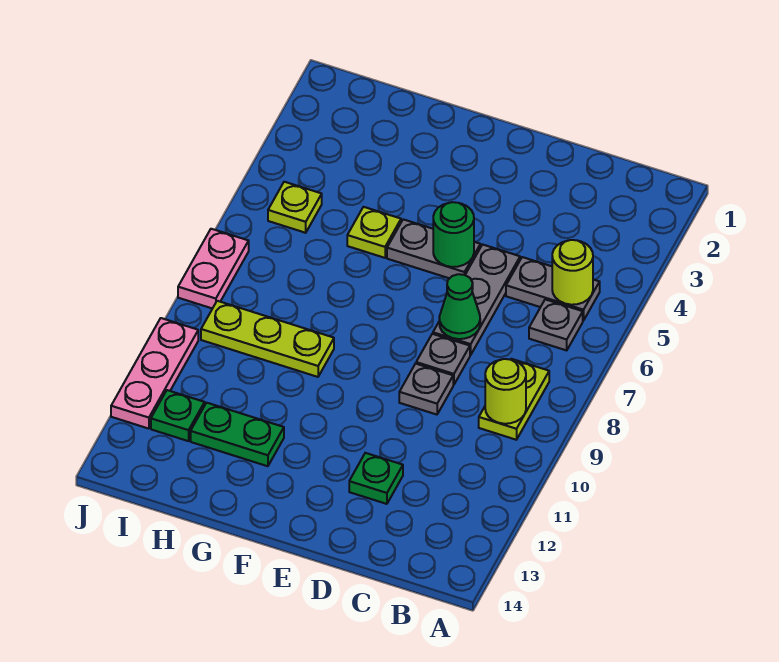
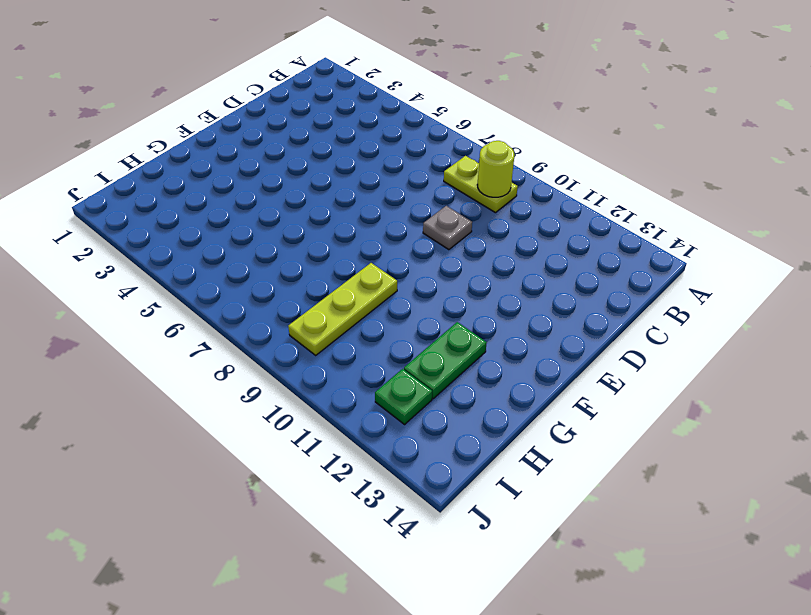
none -> grey plate B5:C5 level 1
none -> grey plate B6 level 1
none -> grey plate D5:D7 level 1

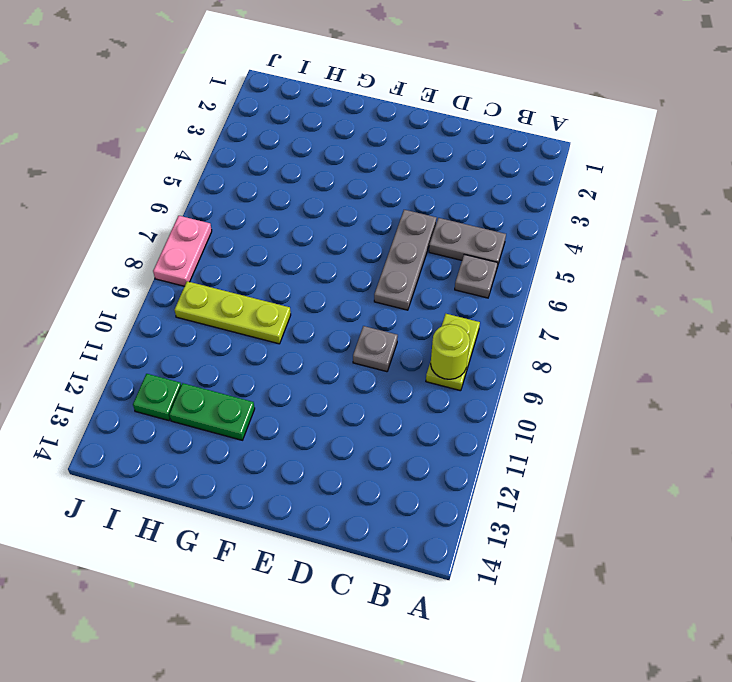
none -> grey plate D8 level 1
none -> green plate D12 level 1
none -> grey plate E5:F5 level 1

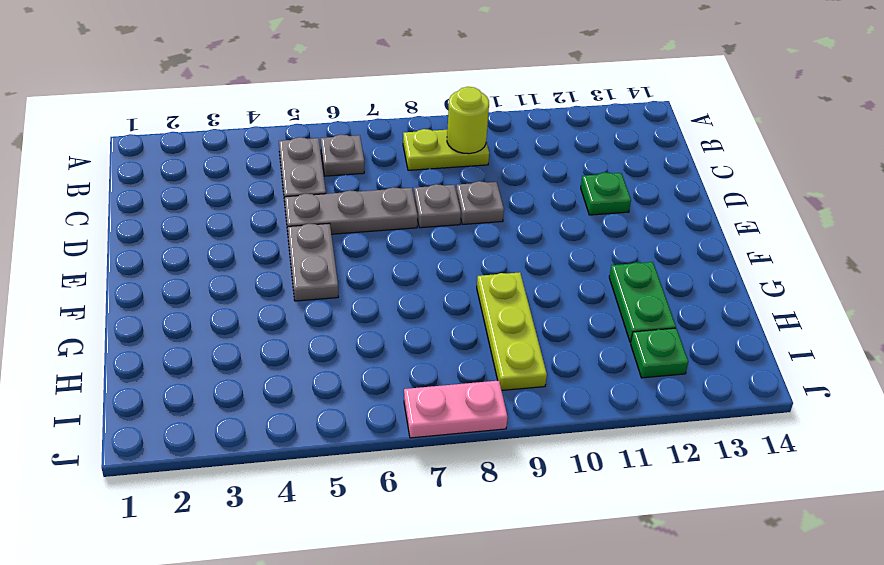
none -> lime plate G5 level 1
none -> lime plate I5 level 1
none -> pink plate J10:J12 level 1

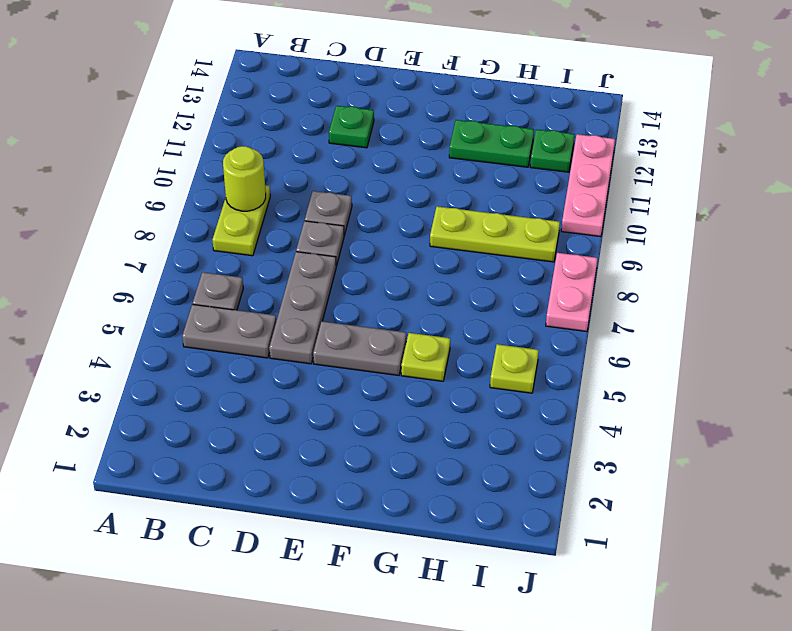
none -> lime round brick B5 level 2
none -> green cone D7 level 2
none -> green round brick E5 level 2

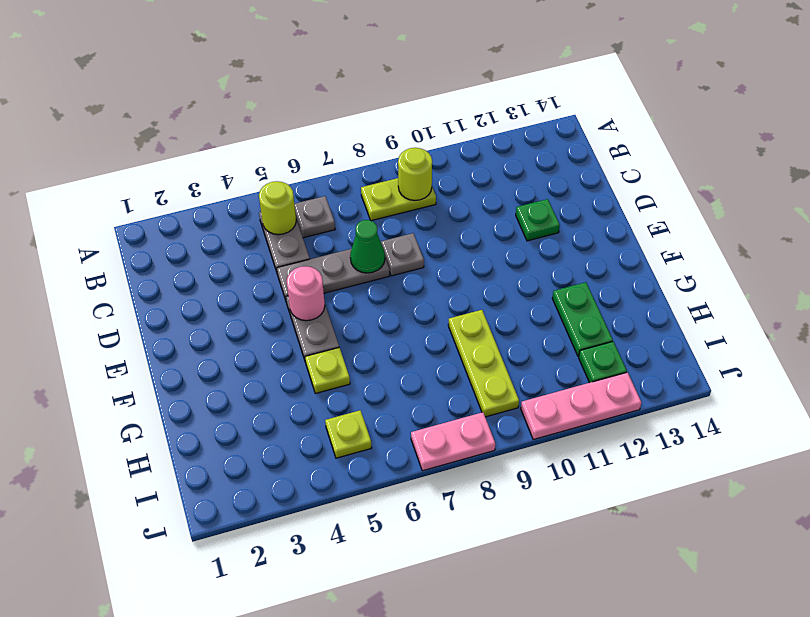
pink round brick E5 level 2 -> green round brick E5 level 2
none -> grey plate D9 level 1

